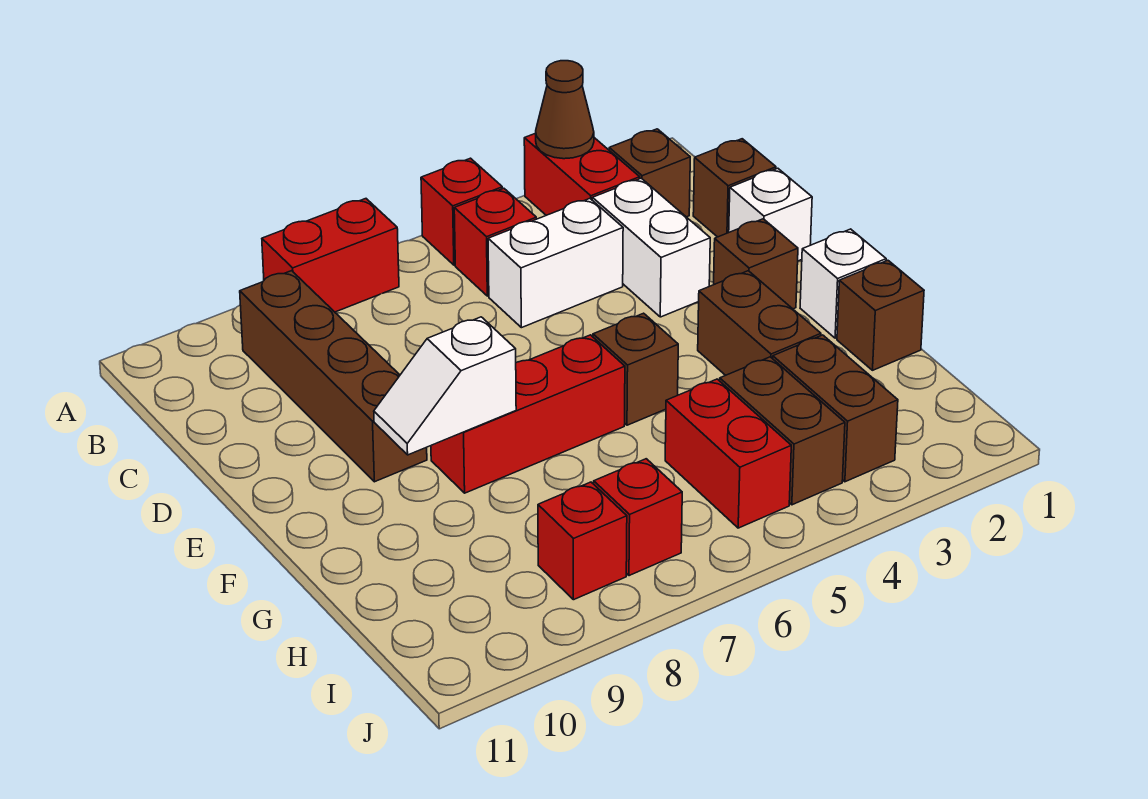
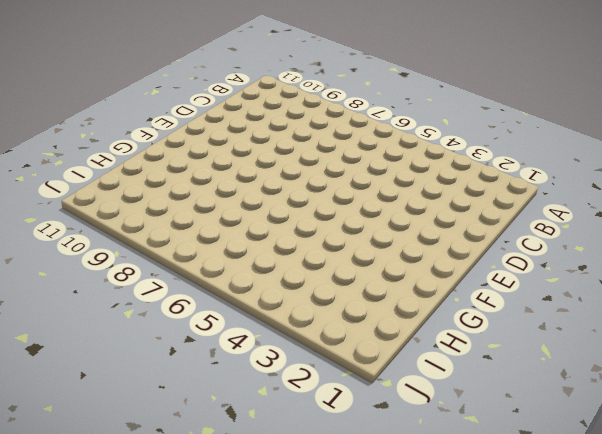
none -> red brick A3:B3 level 1
none -> red brick A5 level 1
none -> red brick A7:A8 level 1

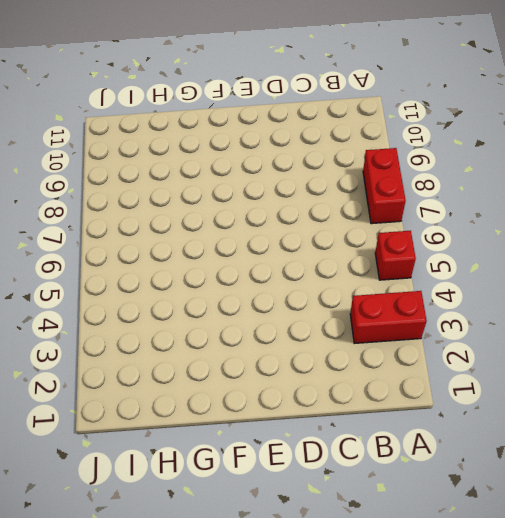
none -> brown brick B2 level 1
none -> red brick B5 level 1
none -> brown brick B9:E9 level 1

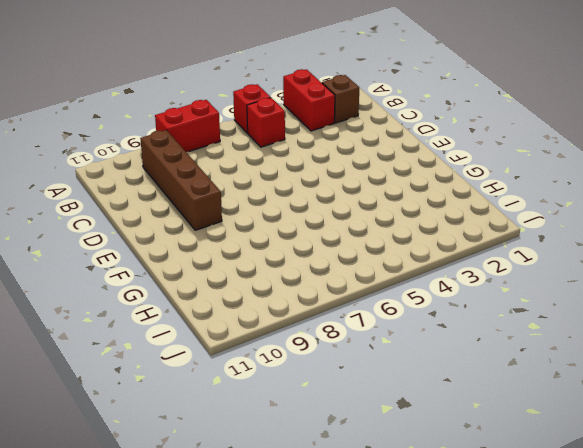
none -> brown brick C1 level 1
none -> white brick C3:D3 level 1
none -> white brick C4:C5 level 1

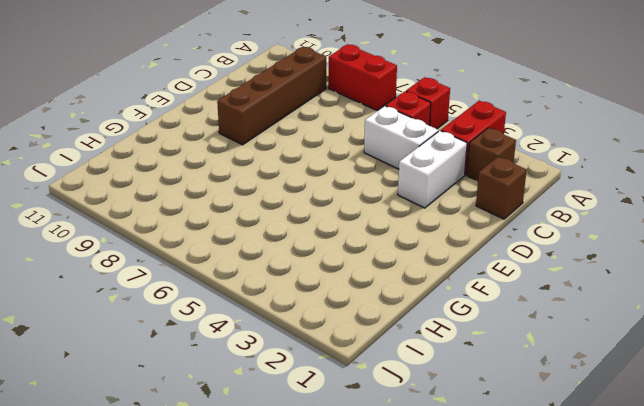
none -> white brick D1 level 1
none -> brown brick E2 level 1
none -> white brick F1 level 1

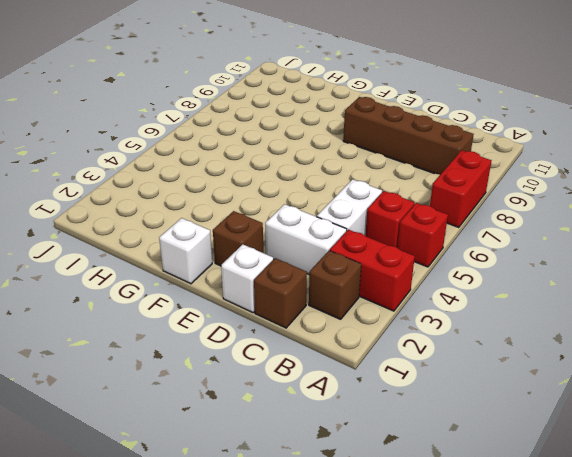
none -> brown brick F3:G3 level 1
none -> brown brick F5 level 1
none -> red brick F6:F8 level 1

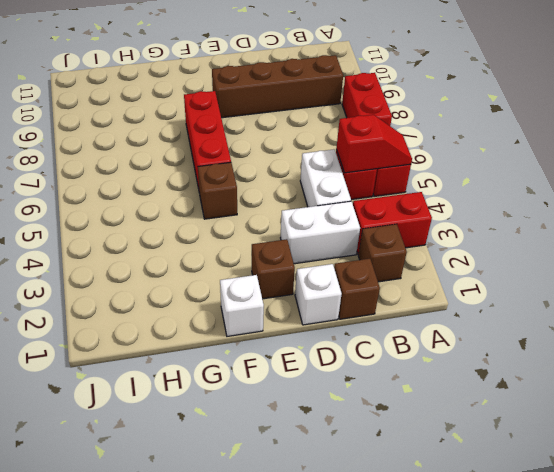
red slope A5:B5 level 2 top B -> none
none -> brown brick F3:G3 level 1
none -> brown brick G1 level 1
none -> brown brick H3:I3 level 1

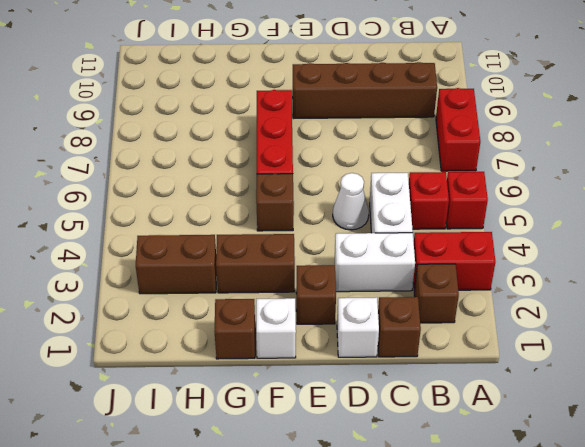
white cone D5 level 1 -> none
none -> brown brick H4:I4 level 1
none -> red brick H5:I5 level 1
none -> red brick I7 level 1

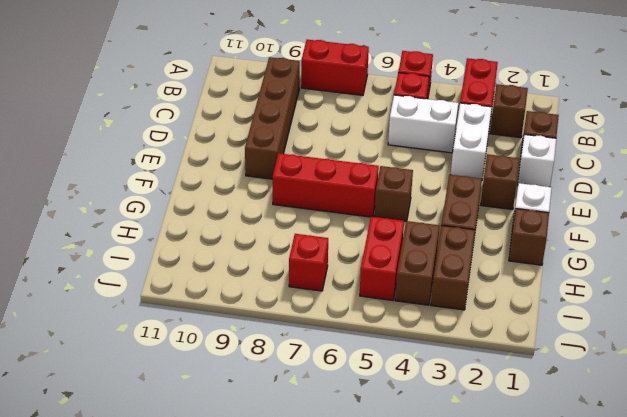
none -> red brick I8 level 1
none -> brown cone A3 level 2
none -> white slope F8:F9 level 2 top 8

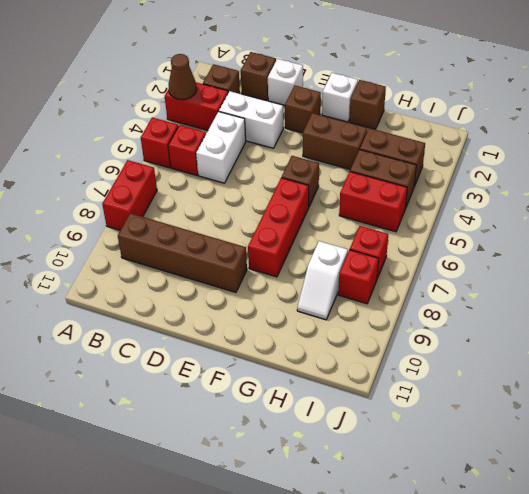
white slope H8:H9 level 1 top 8 -> white slope F8:F9 level 2 top 8

